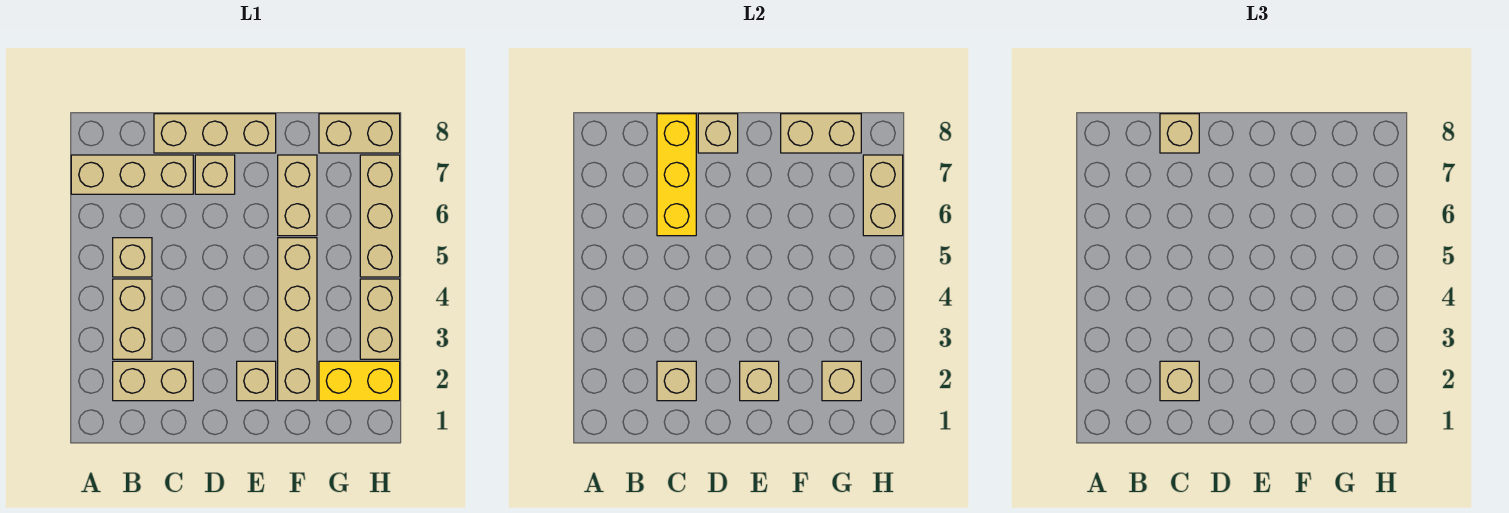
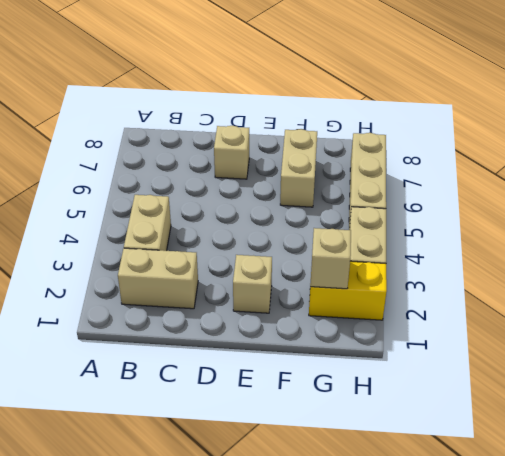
none -> tan brick A7:C7 level 1
none -> tan brick B5 level 1
none -> tan brick C8:E8 level 1

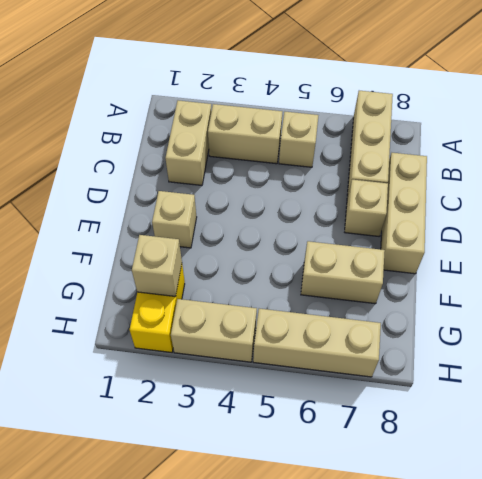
none -> tan brick F2:F5 level 1
none -> tan brick G8:H8 level 1
none -> tan brick C2 level 2

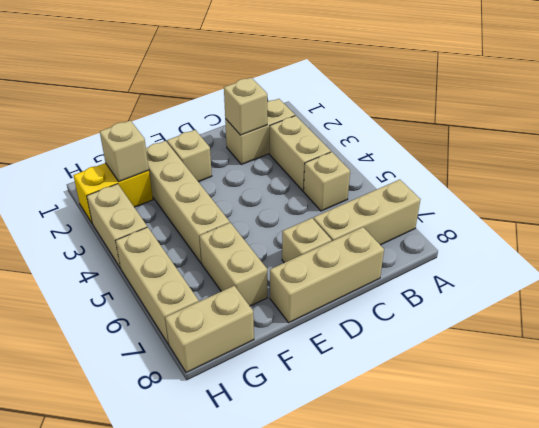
none -> yellow brick C6:C8 level 2
none -> tan brick D8 level 2
none -> tan brick E2 level 2

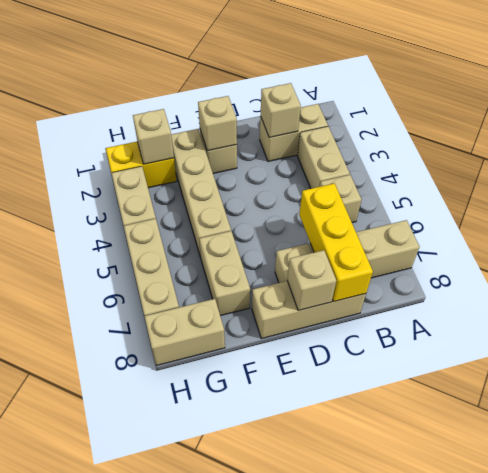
none -> tan brick F8:G8 level 2
none -> tan brick H6:H7 level 2
none -> tan brick C2 level 3

